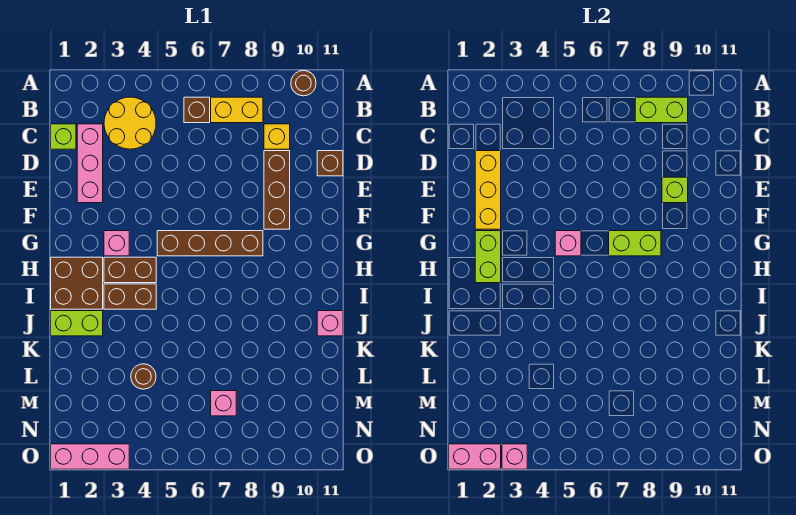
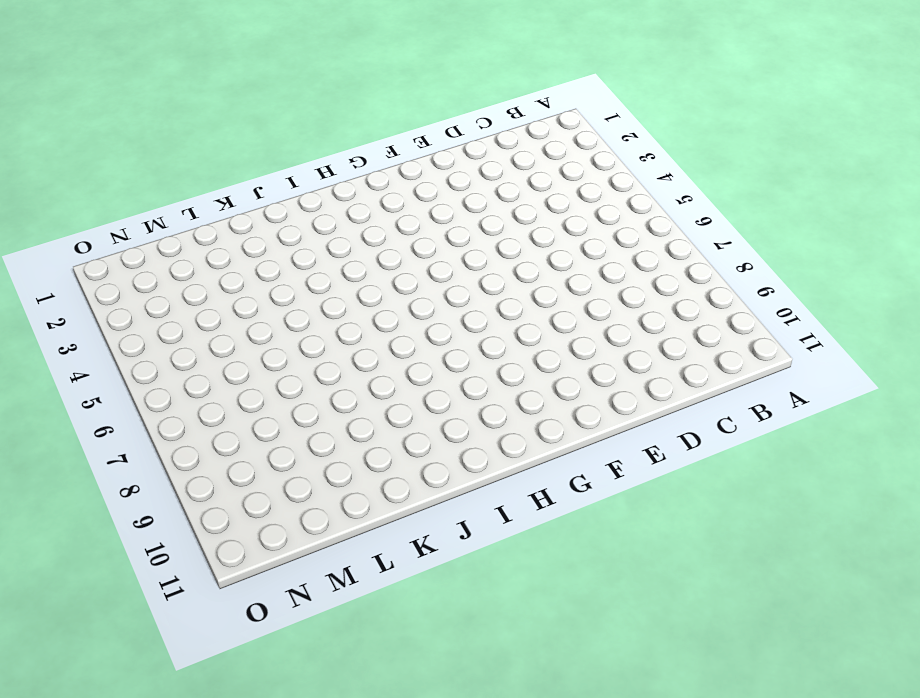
none -> brown round brick A10 level 1
none -> yellow round brick B3:C4 level 1
none -> brown brick B6 level 1

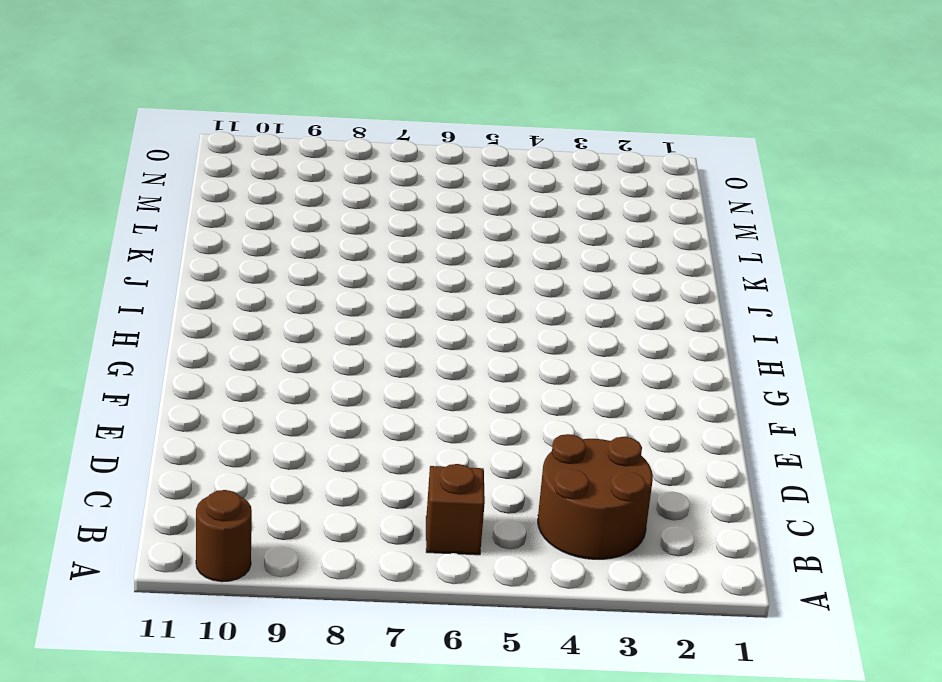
brown round brick B3:C4 level 1 -> yellow round brick B3:C4 level 1
none -> yellow brick B7:B8 level 1
none -> lime brick C1 level 1
none -> pink brick C2:E2 level 1

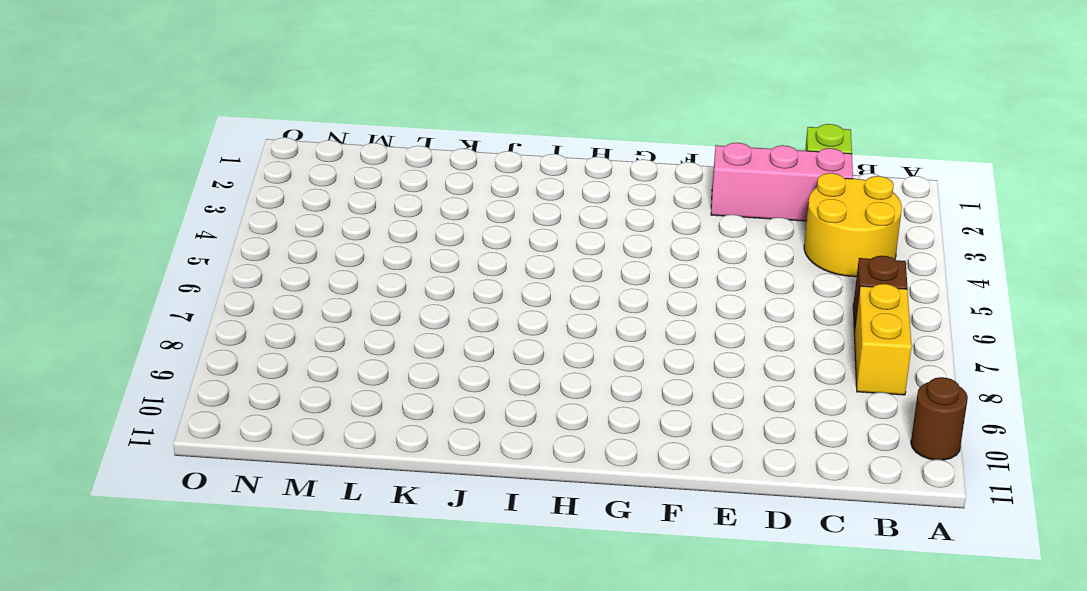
none -> yellow brick C9 level 1
none -> brown brick D9:F9 level 1
none -> brown brick D11 level 1

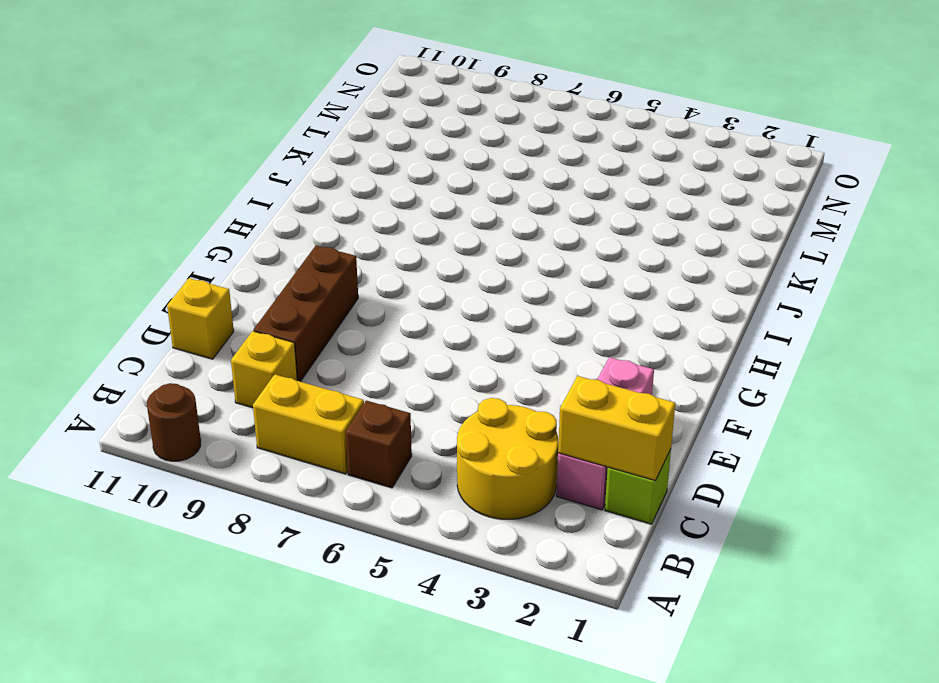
yellow brick C1:C2 level 2 -> none
yellow brick D11 level 1 -> brown brick D11 level 1
none -> pink brick G3 level 1
none -> brown brick G5:G8 level 1
none -> brown brick H1:I2 level 1

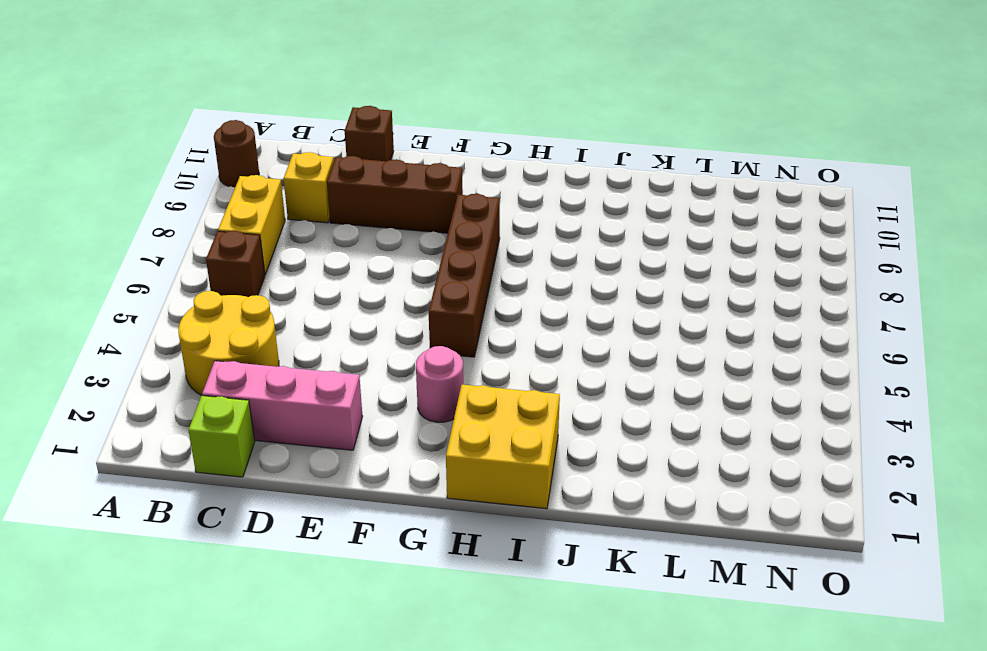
pink round brick G3 level 1 -> pink brick G3 level 1
yellow brick H1:I2 level 1 -> brown brick H1:I2 level 1
none -> brown brick H3:H4 level 1
none -> brown brick I3:I4 level 1
none -> lime brick J1:J2 level 1

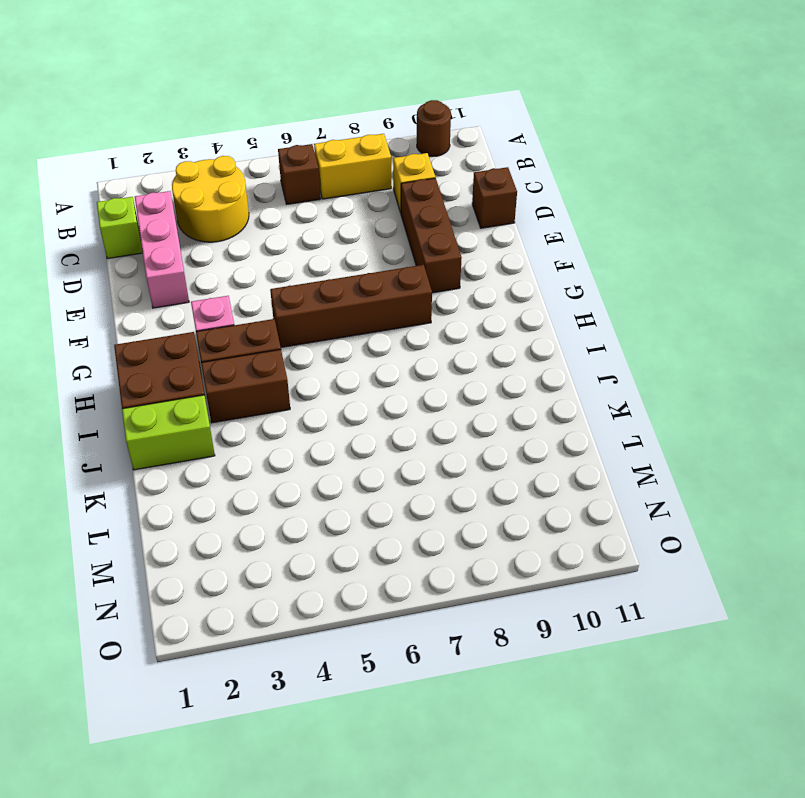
none -> pink brick J11 level 1
none -> brown round brick L4 level 1
none -> pink brick M7 level 1

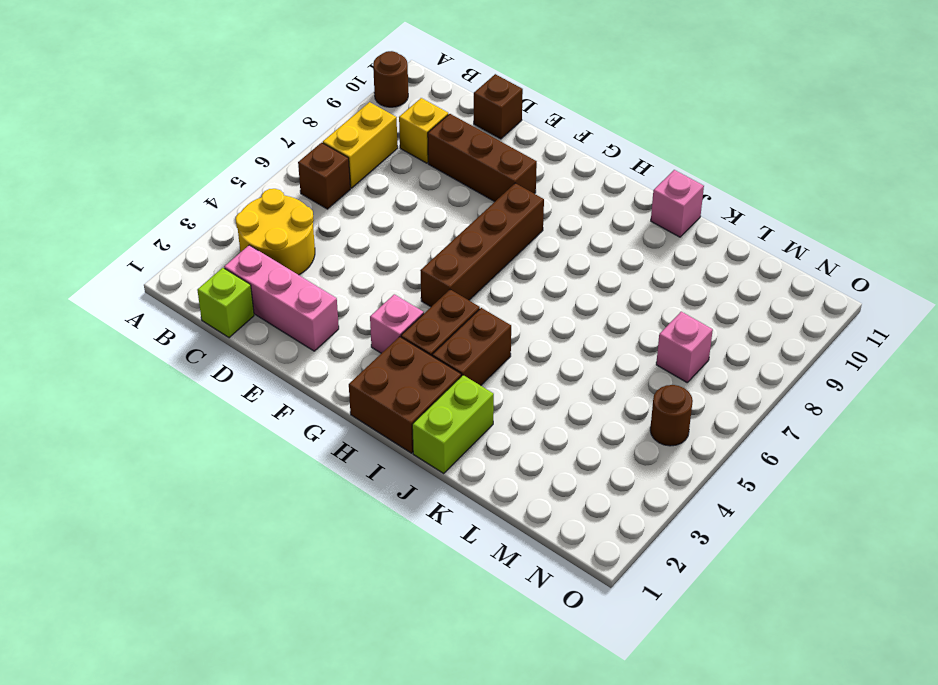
brown round brick N5 level 1 -> brown round brick L4 level 1
none -> pink brick O1:O3 level 1
none -> lime brick B8:B9 level 2
none -> yellow brick D2:F2 level 2

